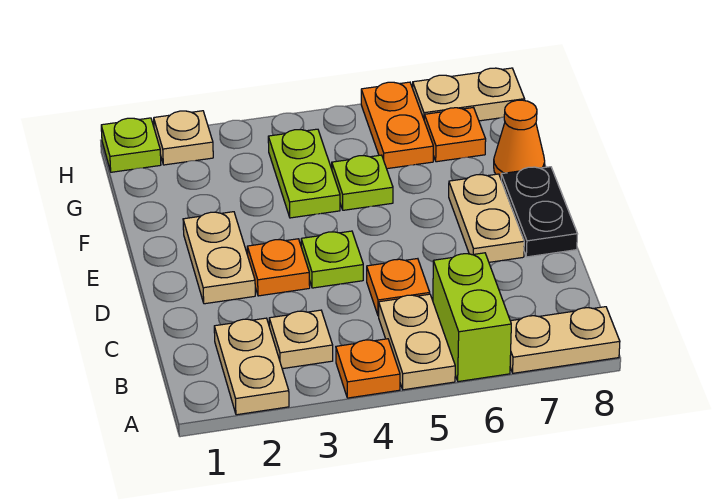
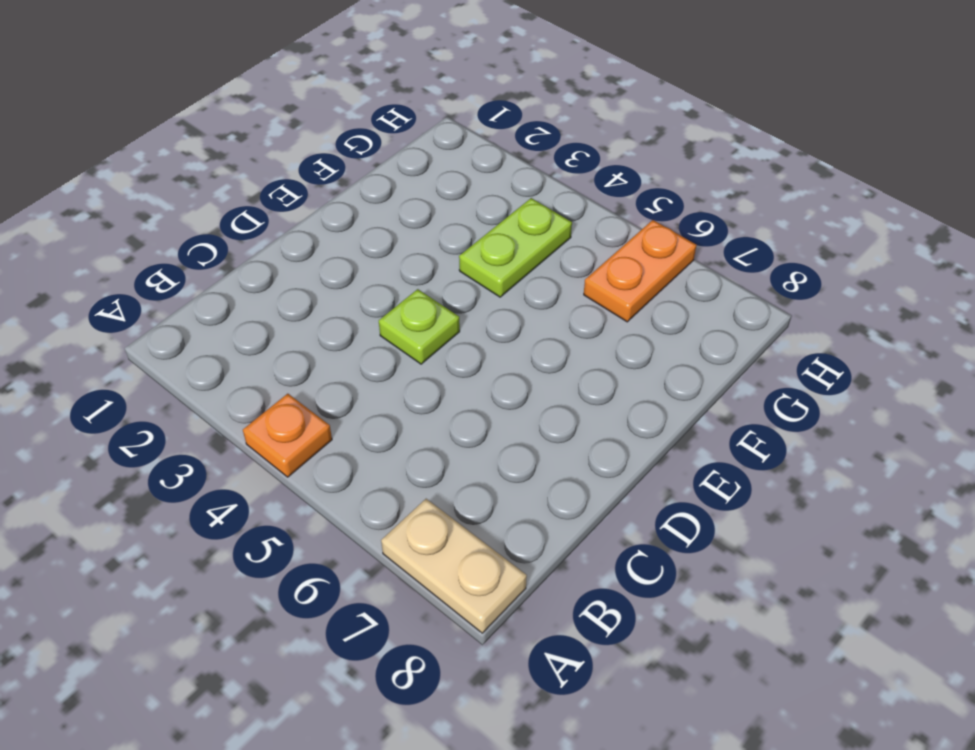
none -> tan plate A2:B2 level 1
none -> tan plate A5:B5 level 1
none -> lime brick A6:B6 level 1

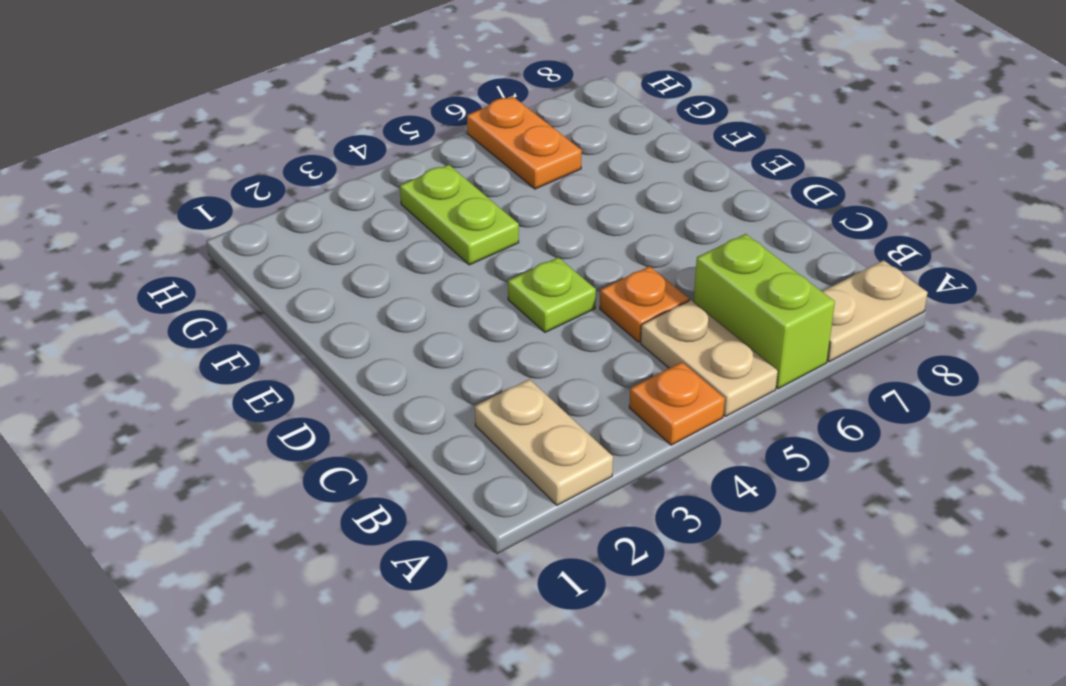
none -> tan plate B3 level 1
none -> tan plate D2:E2 level 1
none -> orange plate D3 level 1

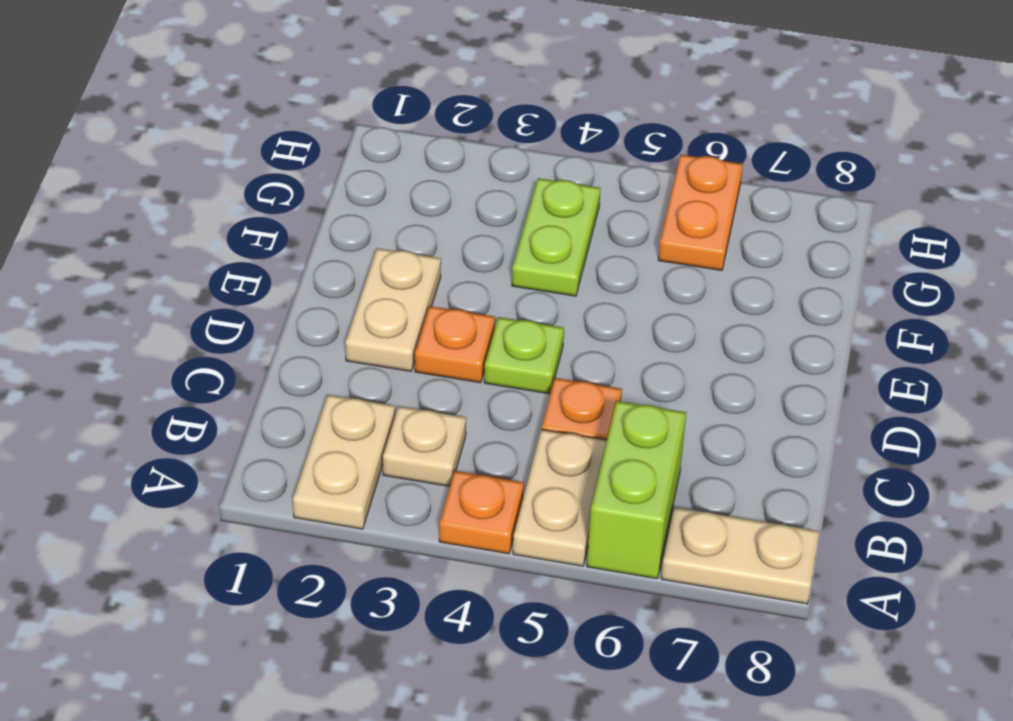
none -> tan plate D7:E7 level 1
none -> black plate D8:E8 level 1
none -> lime plate F5 level 1

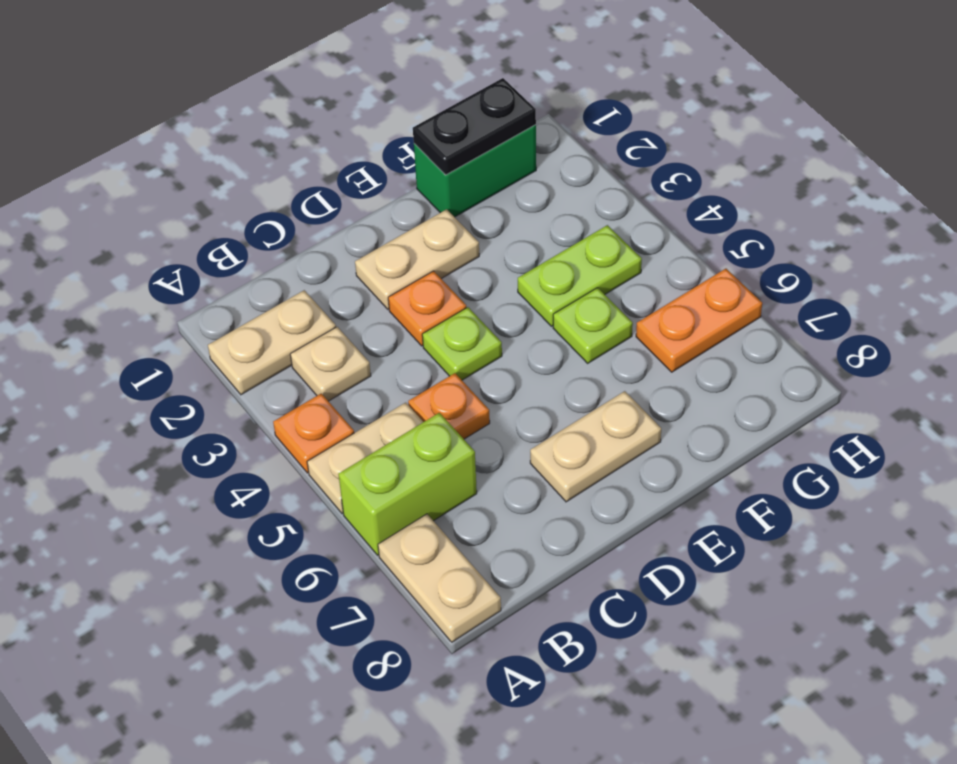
green brick F1:G1 level 1 -> none
black plate F1:G1 level 2 -> black plate D8:E8 level 1
none -> orange cone F8 level 1
none -> orange plate G7 level 1
none -> lime plate H1 level 1

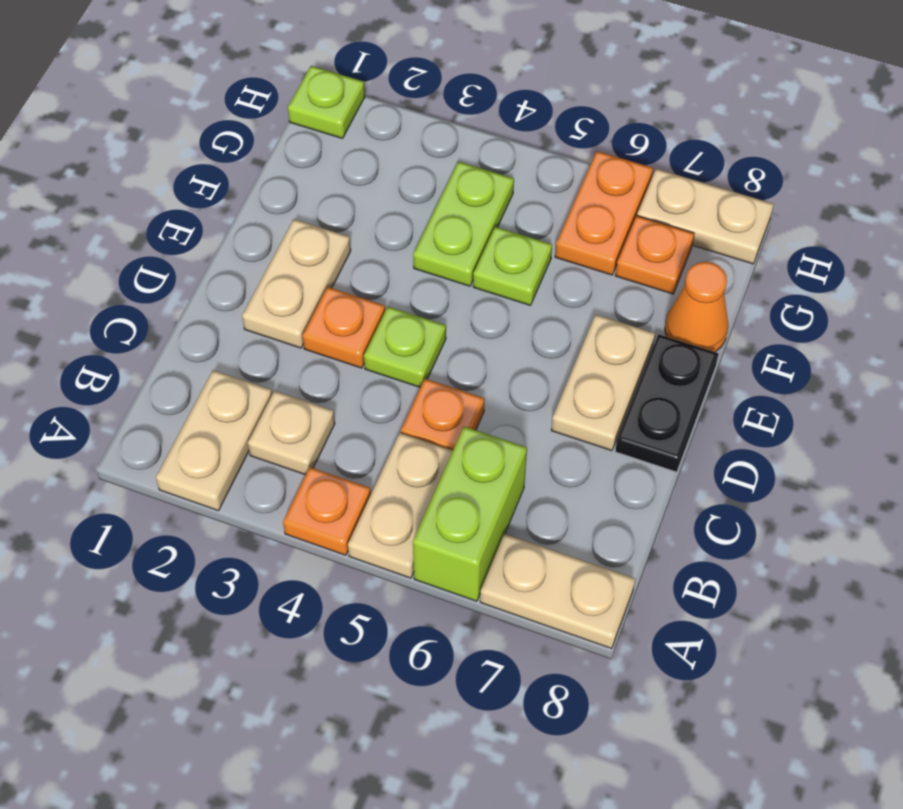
none -> tan plate H2 level 1

